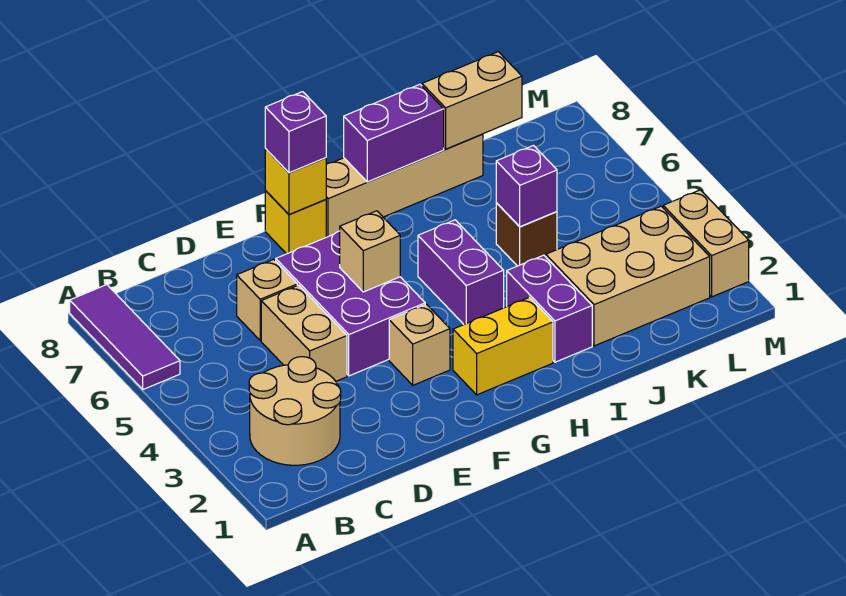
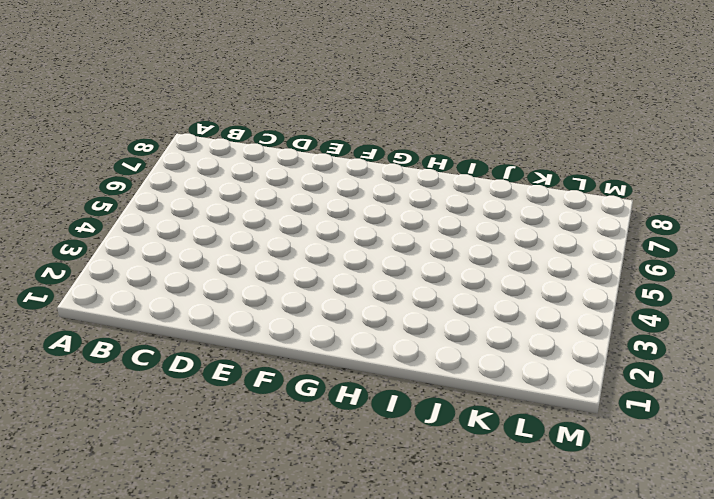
none -> purple tile A6:A8 level 1
none -> tan round brick B2:C3 level 1
none -> tan brick D4:D5 level 1

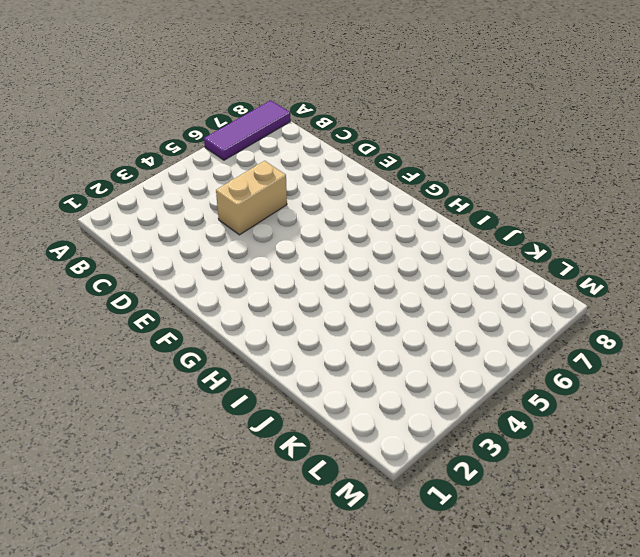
none -> tan round brick B2:C3 level 1
none -> tan brick D6 level 1
none -> purple brick E4:F6 level 1

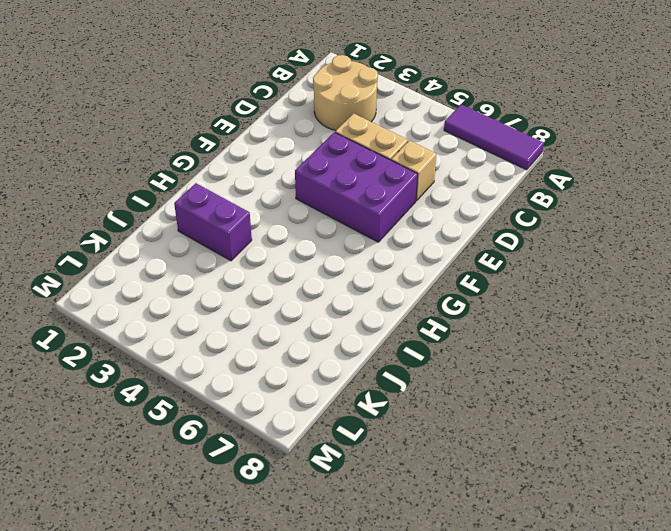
none -> tan brick F3 level 1
none -> yellow brick F8 level 1
none -> yellow brick G2:H2 level 1

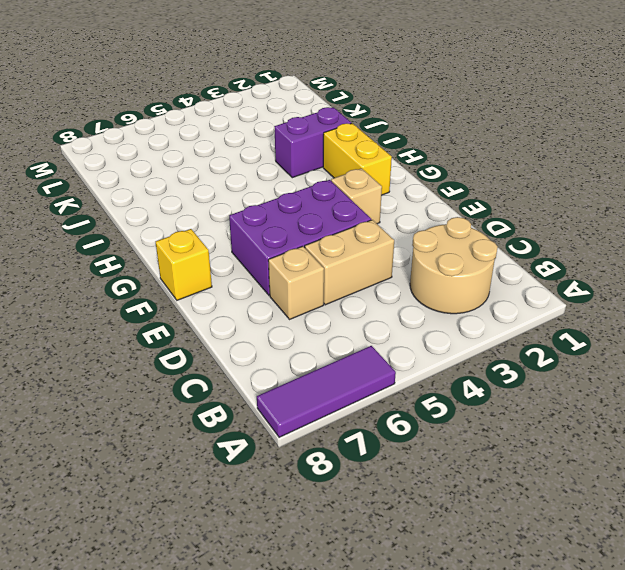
none -> tan brick G8:J8 level 1
none -> purple brick H4:H5 level 1
none -> tan brick J2:L3 level 1

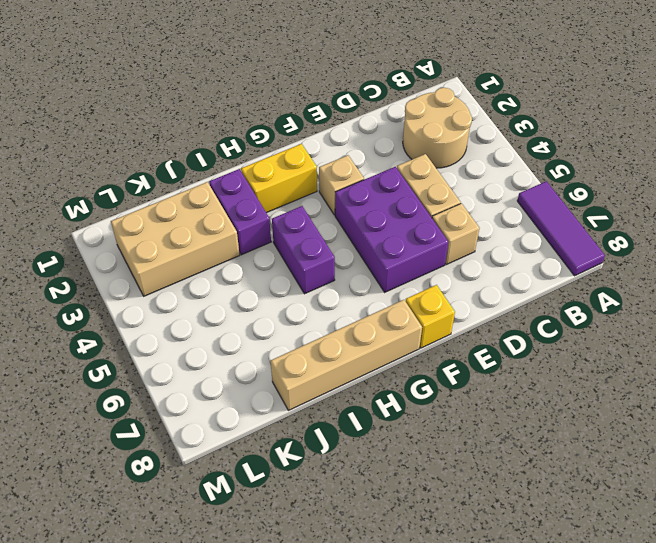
none -> brown brick J5 level 1
none -> tan brick M2:M3 level 1
none -> tan brick F5 level 2

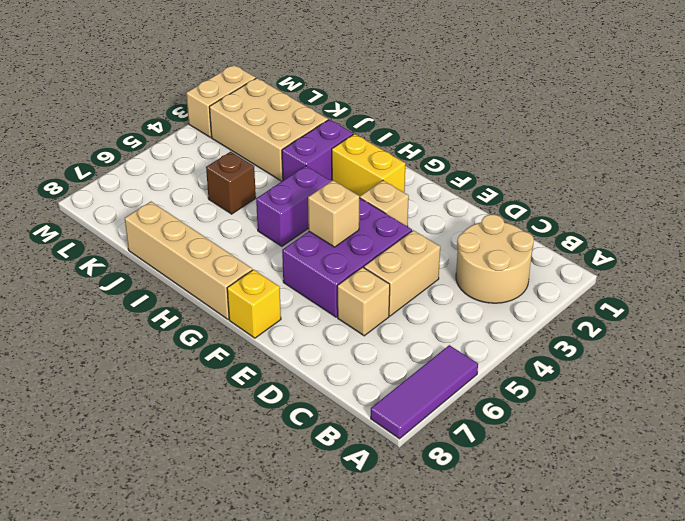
none -> yellow brick F8 level 2
none -> purple brick H8:I8 level 2
none -> purple brick J5 level 2

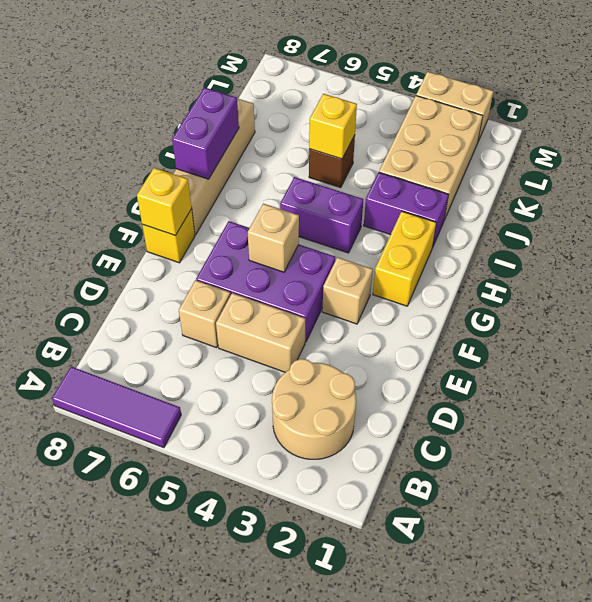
yellow brick J5 level 2 -> purple brick J5 level 2
none -> tan brick J8:K8 level 2
none -> purple brick F8 level 3

